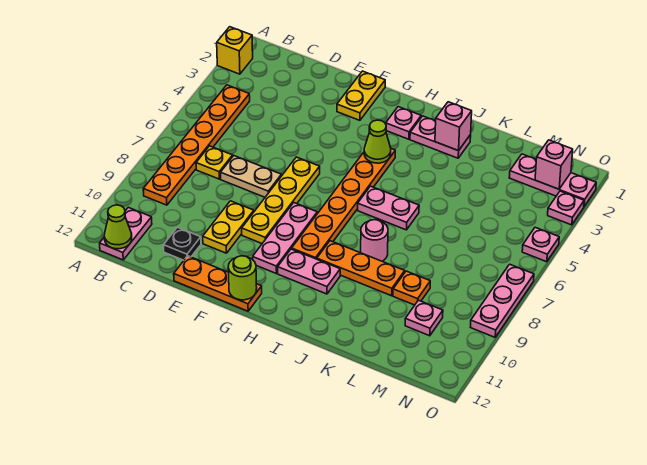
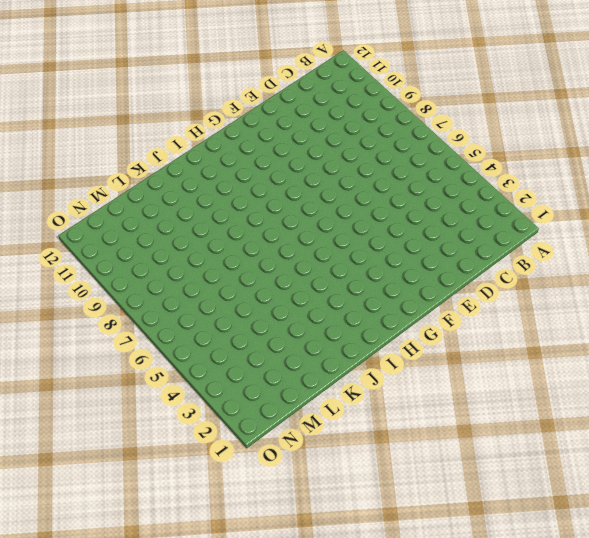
none -> yellow brick A2 level 1
none -> orange plate B4:B9 level 1
none -> pink plate B11:B12 level 1

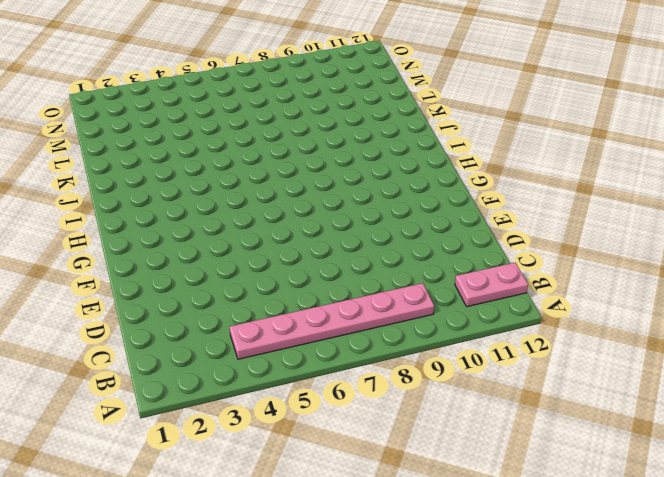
pink plate B4:B9 level 1 -> orange plate B4:B9 level 1
none -> yellow brick A2 level 1
none -> yellow plate C7 level 1
none -> tan plate D7:E7 level 1

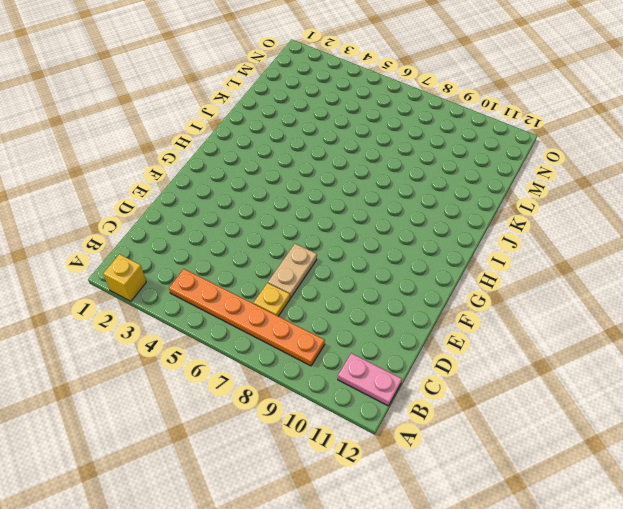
none -> black plate D11 level 1
none -> yellow plate E9:E10 level 1
none -> orange plate E12:G12 level 1

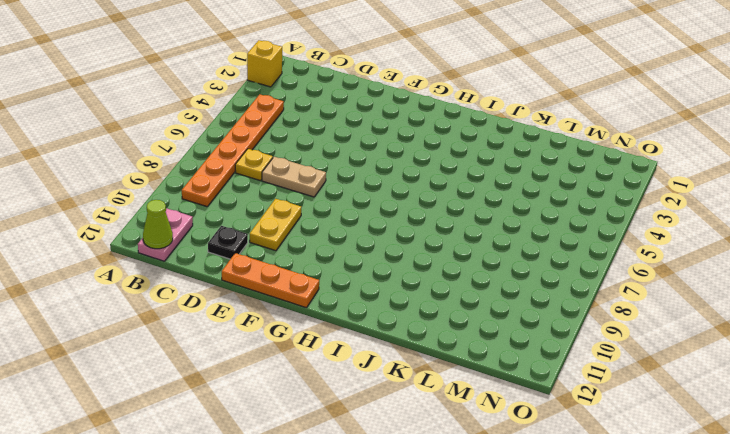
none -> yellow plate F1:F2 level 1
none -> yellow plate F6:F9 level 1
none -> pink plate G8:G10 level 1

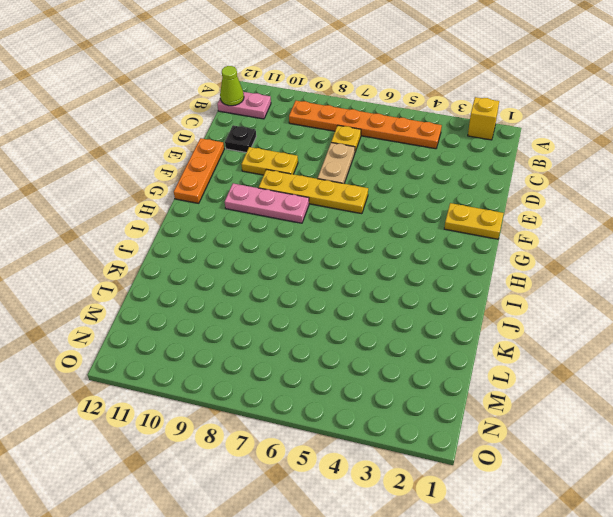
none -> pink plate H2 level 1
none -> orange plate H4:H9 level 1
none -> pink plate H10:I10 level 1

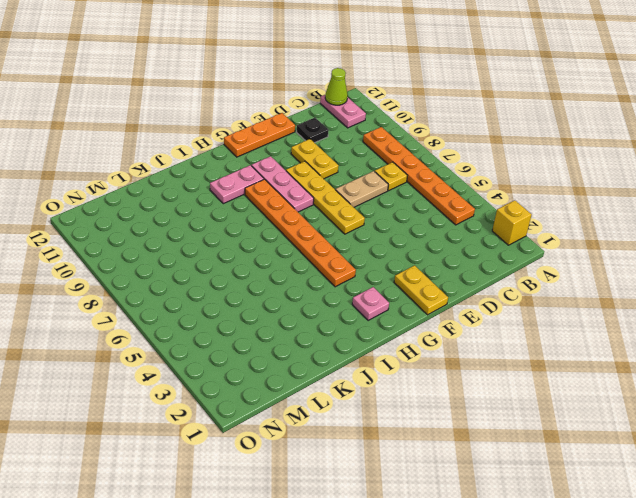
none -> pink plate I2:J2 level 1
none -> pink plate I6:J6 level 1
none -> orange plate I9:K9 level 1

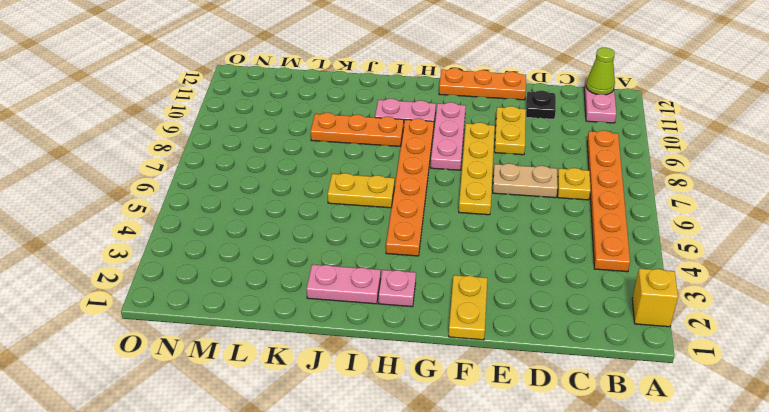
yellow plate I6:J6 level 1 -> pink plate I6:J6 level 1
none -> pink round brick J8 level 1
none -> orange plate L9 level 1
none -> pink plate M2:O2 level 1

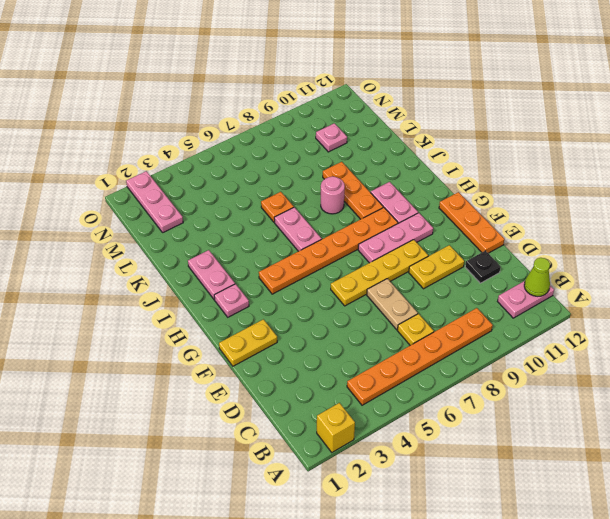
orange plate K6 level 1 -> orange plate L9 level 1
none -> pink plate O3 level 1
none -> pink plate O5 level 1
none -> pink plate O7:O9 level 1

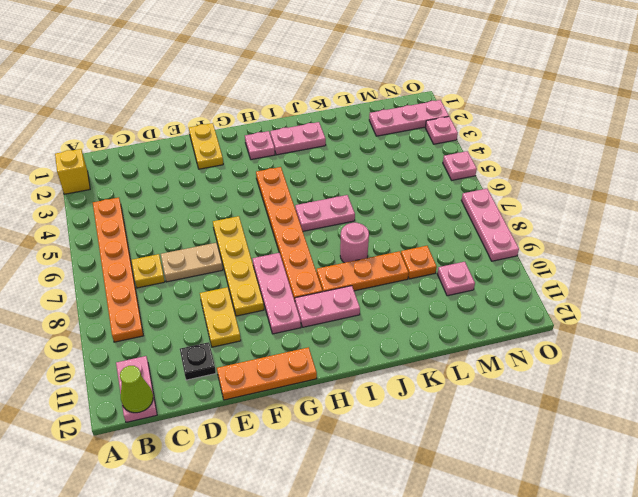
none -> lime round brick G12 level 2
none -> lime cone H4 level 2
none -> pink brick J2 level 2

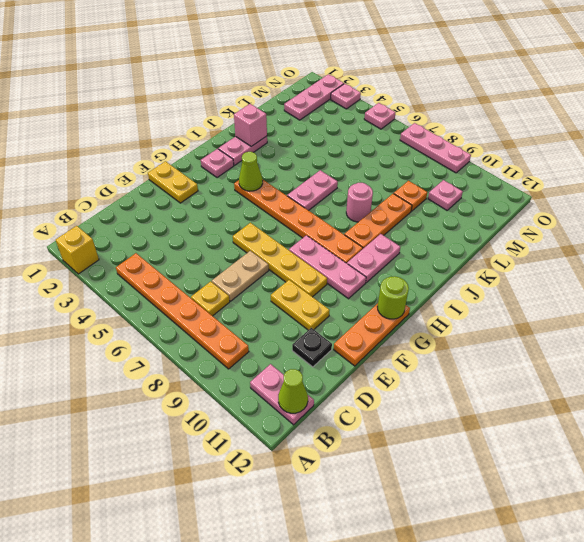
none -> pink brick N2 level 2

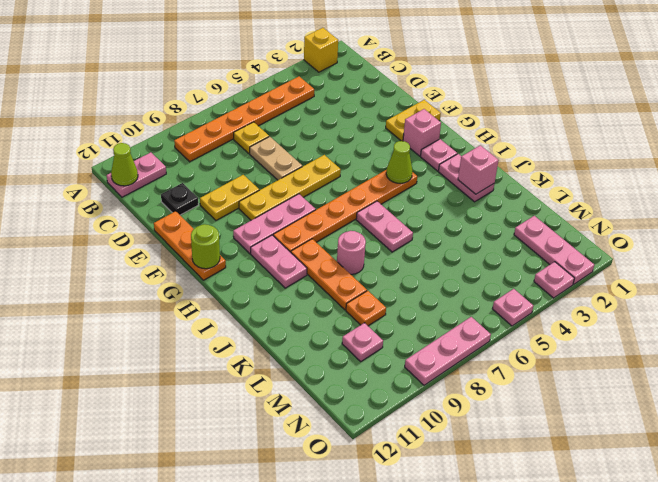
pink brick G2 level 1 -> pink brick N2 level 2

